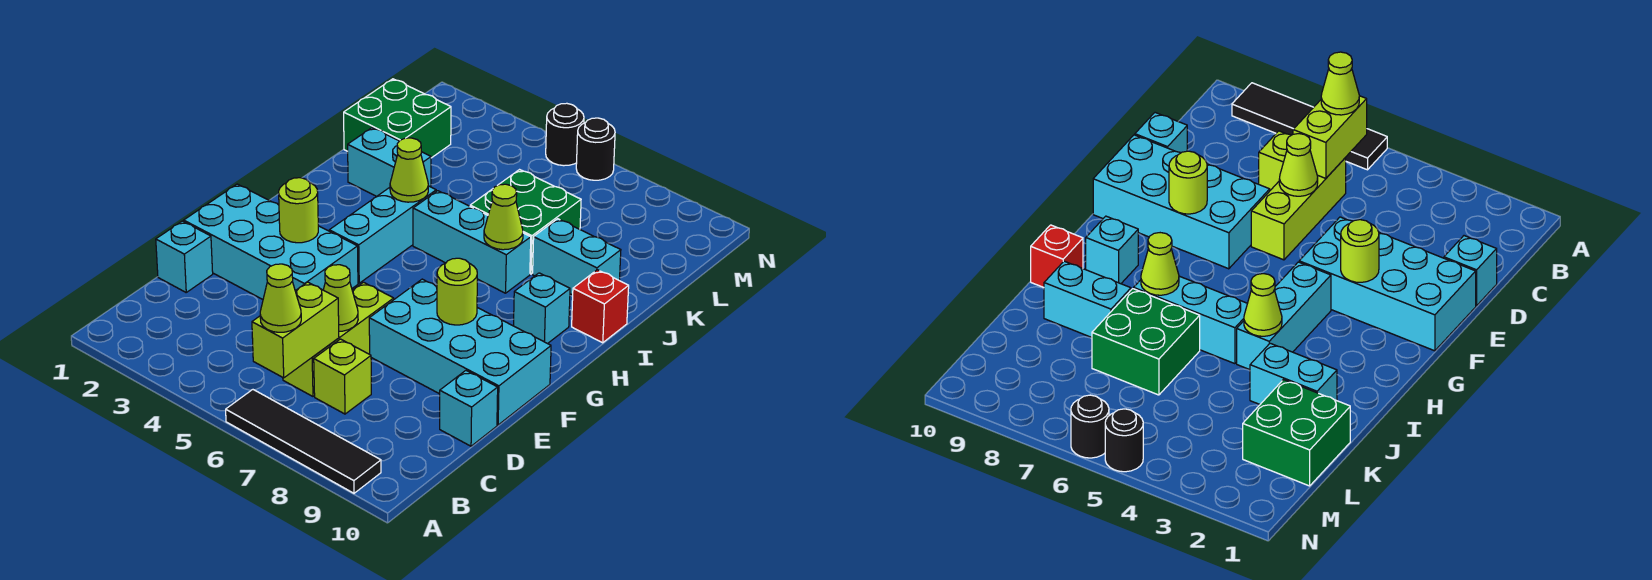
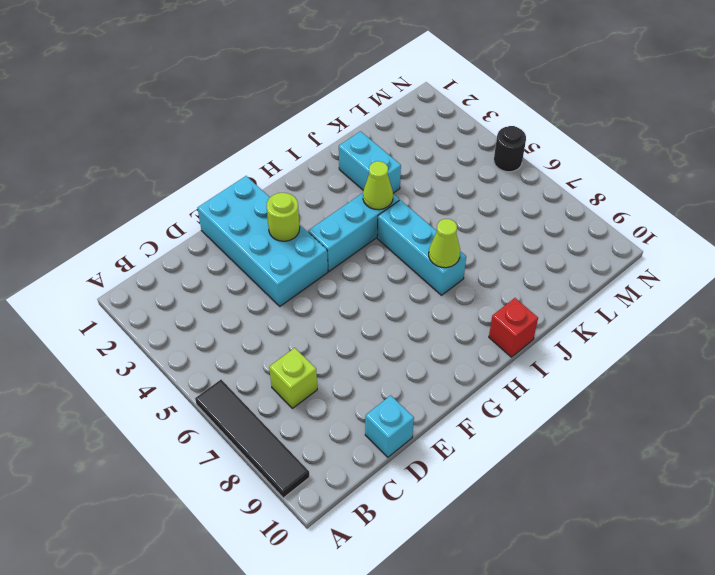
none -> lime brick C6:E6 level 1
none -> cyan brick D1 level 1
none -> cyan brick E7:F10 level 1

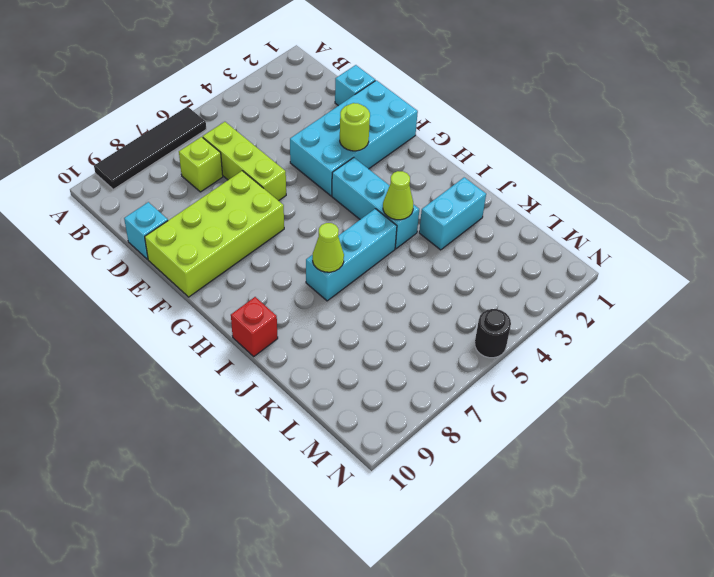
lime brick E7:F10 level 1 -> cyan brick E7:F10 level 1
none -> cyan brick H9 level 1
none -> green brick J6:K7 level 1
none -> cyan brick J8:J9 level 1

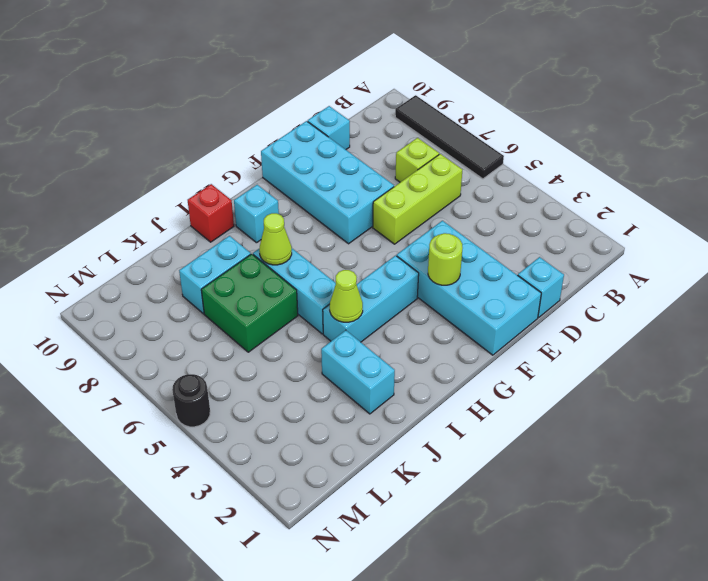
cyan brick J8:K8 level 1 -> cyan brick J8:J9 level 1
none -> green brick K1:L2 level 1
none -> black round brick N6 level 1
none -> lime brick B6:C6 level 2

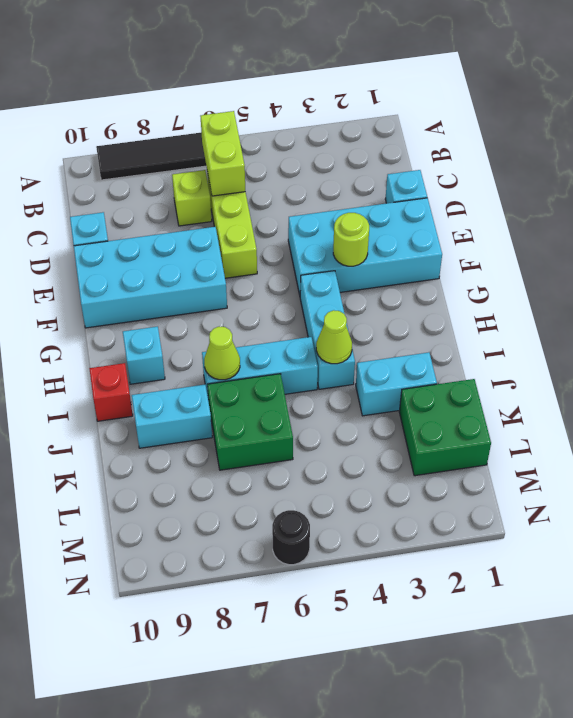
none -> black round brick N5 level 1
none -> lime cone D6 level 2
none -> lime round brick F8 level 2

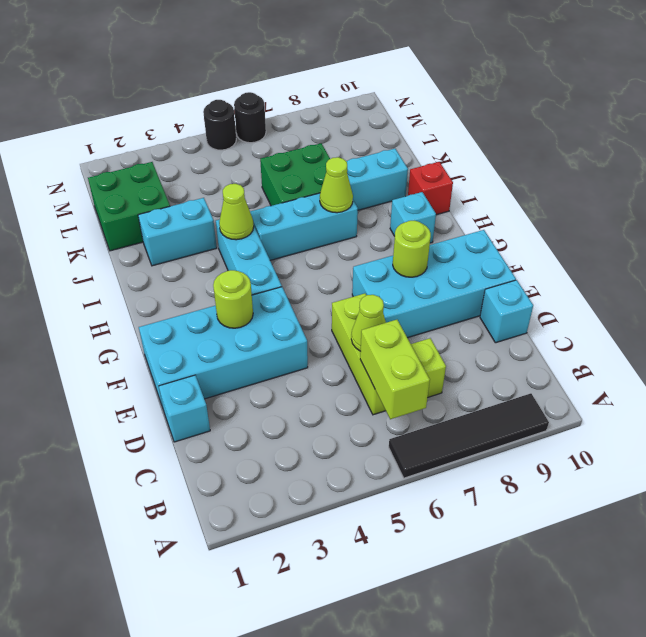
none -> lime cone B6 level 3

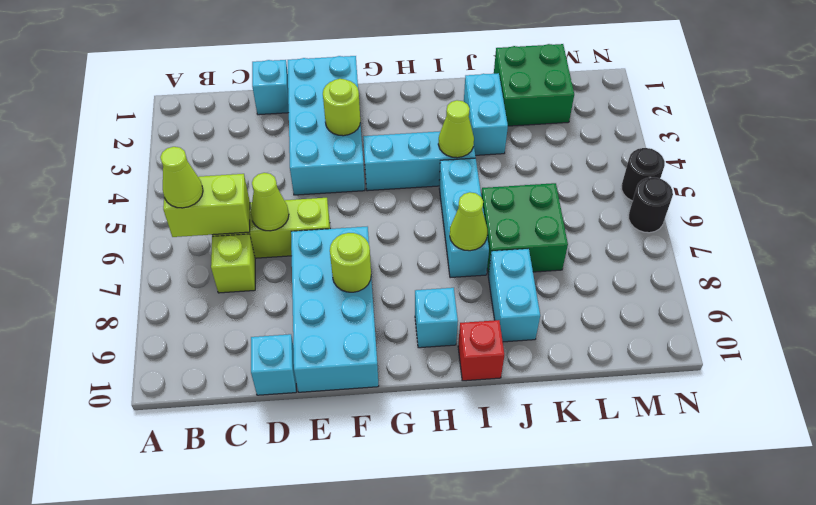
none -> black tile A6:A9 level 1

